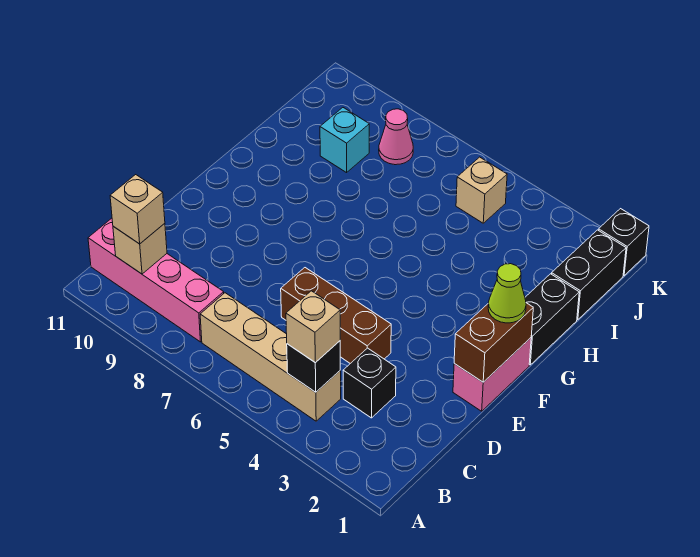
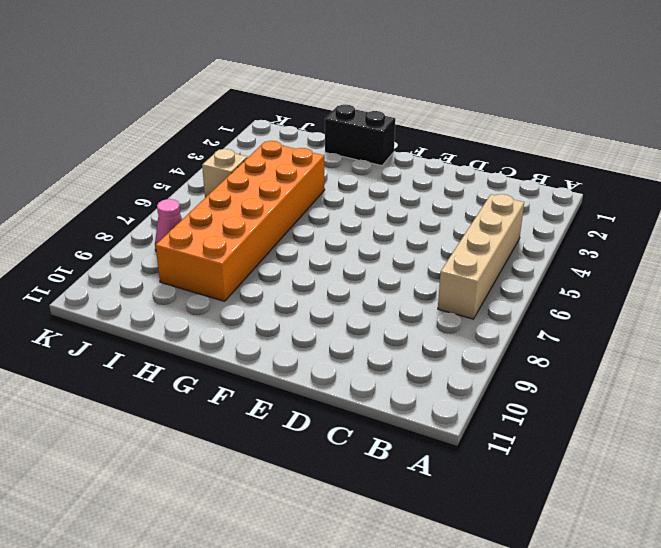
orange brick H4:I9 level 1 -> cyan brick I9 level 1
none -> pink brick B8:B11 level 1
none -> black brick C3 level 1
none -> brown brick D4:D6 level 1

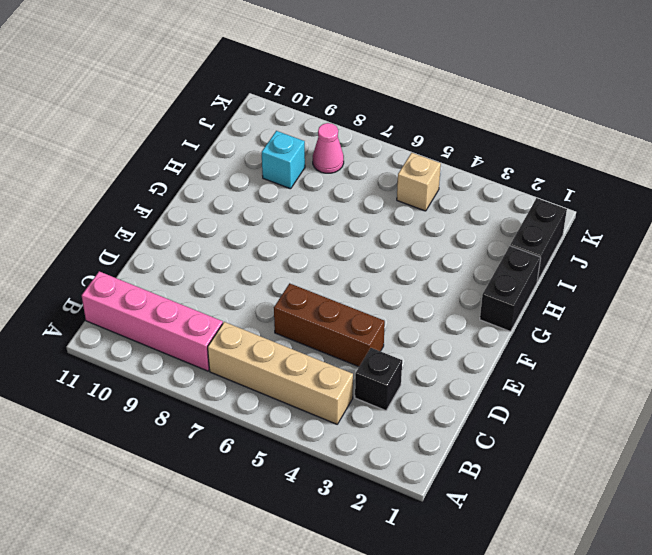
none -> pink brick E1:F1 level 1
none -> black brick K1 level 1
none -> black brick B4 level 2

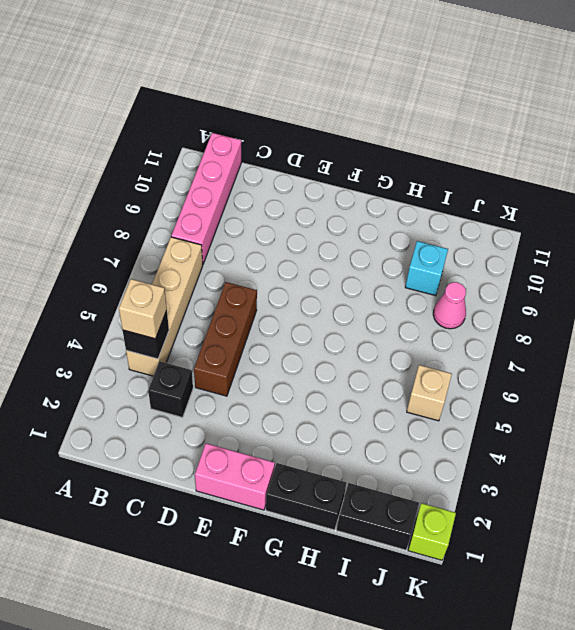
lime brick K1 level 1 -> black brick K1 level 1
none -> tan brick B10 level 2
none -> brown brick E1:F1 level 2
none -> tan brick B10 level 3

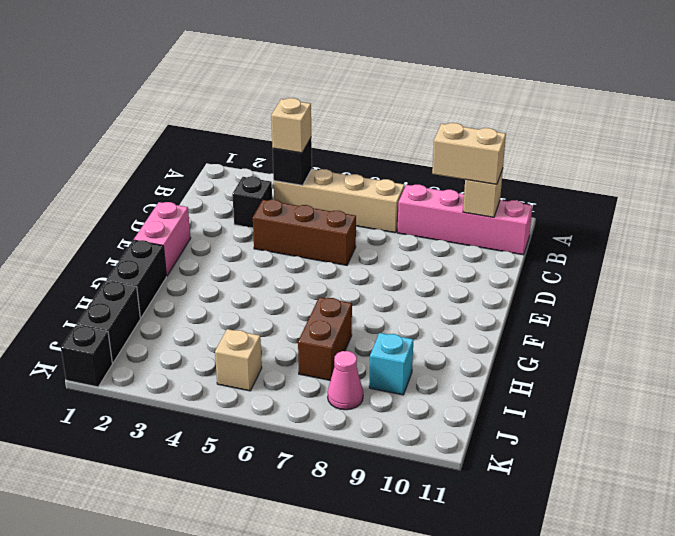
tan brick B9:B10 level 3 -> tan brick B10 level 3
brown brick H7:I7 level 1 -> brown brick E1:F1 level 2
none -> lime cone F1 level 3

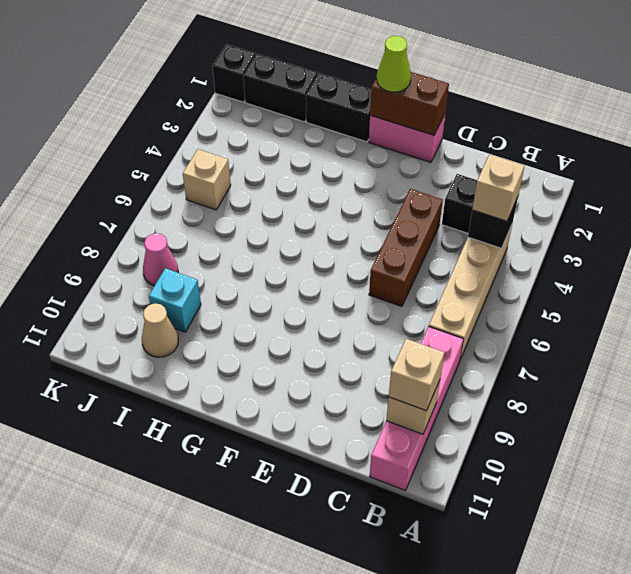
tan cone I10 level 1 -> none

